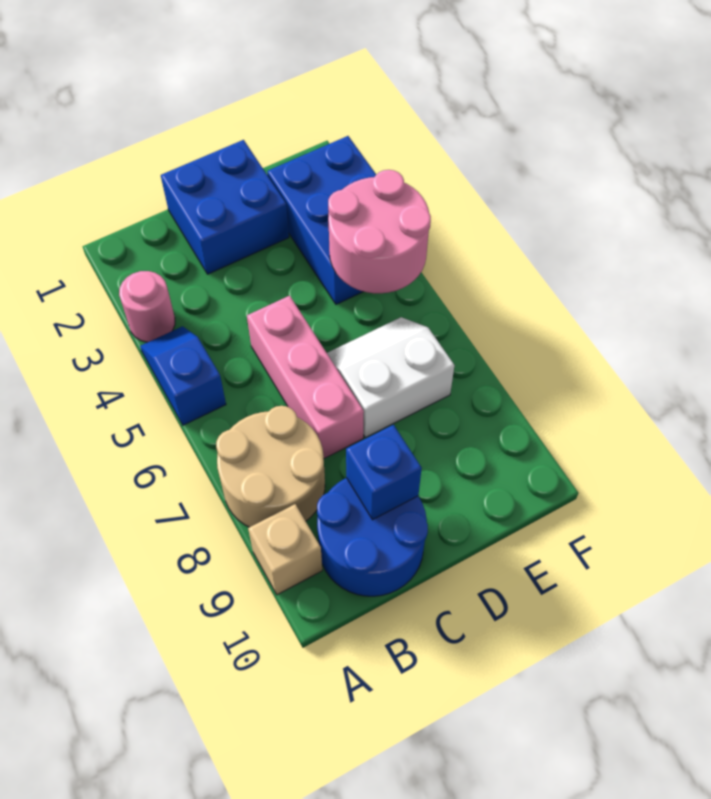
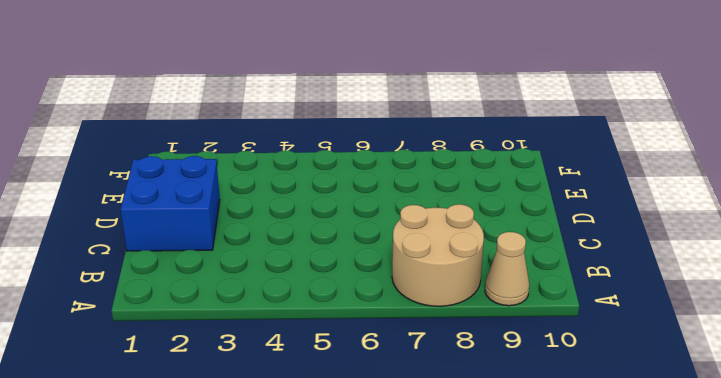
tan cone A9 level 1 -> tan brick A9 level 1
none -> pink round brick A3 level 1
none -> blue slope A4:A5 level 1 top 5

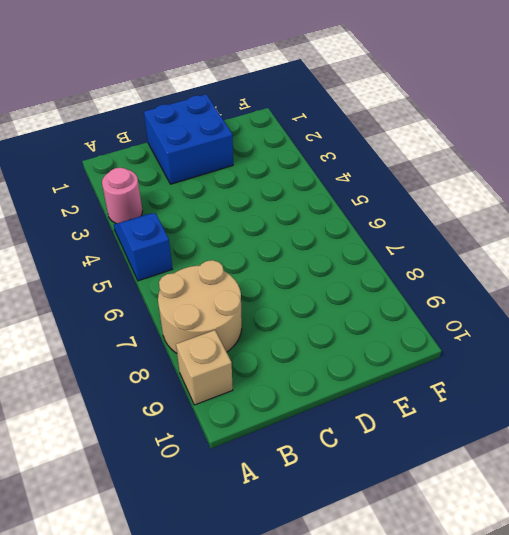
none -> blue round brick B9:C10 level 1
none -> pink brick C5:C7 level 1

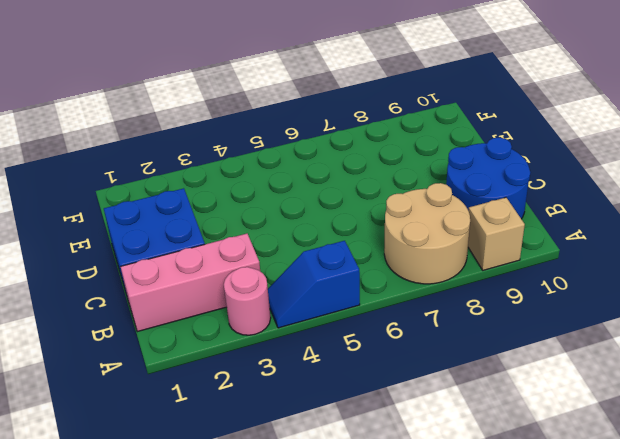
pink brick B1:B3 level 1 -> pink brick C5:C7 level 1
none -> white slope D6:E7 level 1 top 7
none -> blue brick E2:F4 level 1

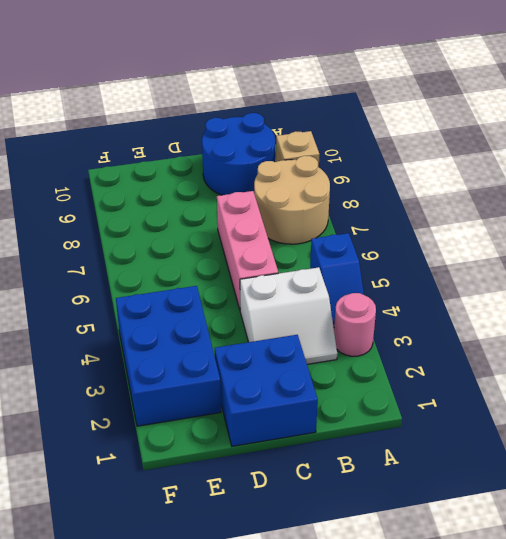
white slope B3:C4 level 1 top 4 -> white slope D6:E7 level 1 top 7
none -> blue brick C9 level 2
none -> pink round brick E4:F5 level 2

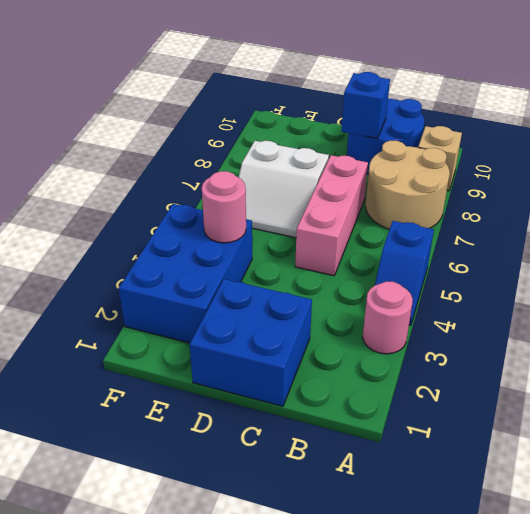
pink round brick E4 level 2 -> pink round brick E4:F5 level 2

